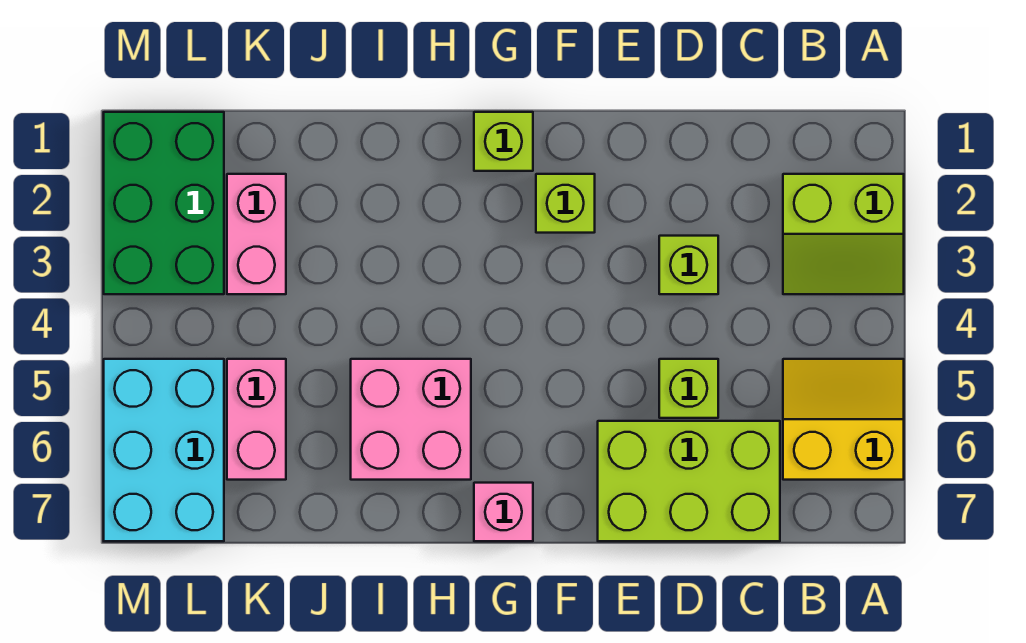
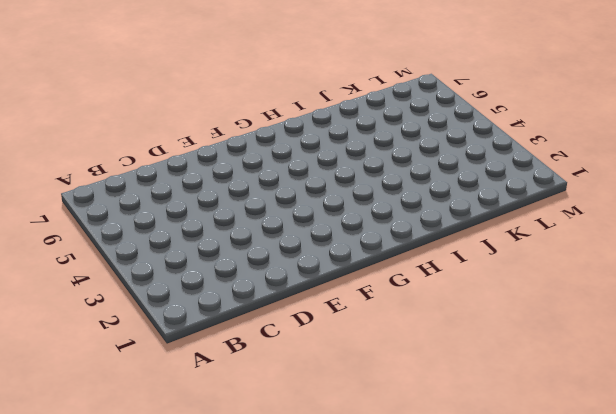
none -> lime slope A2:B3 level 1 top 2
none -> yellow slope A5:B6 level 1 top 6
none -> lime brick C6:E7 level 1

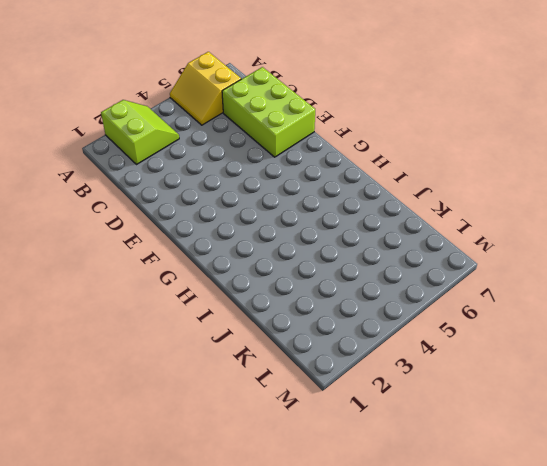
none -> lime brick D3 level 1
none -> lime brick D5 level 1
none -> lime brick F2 level 1

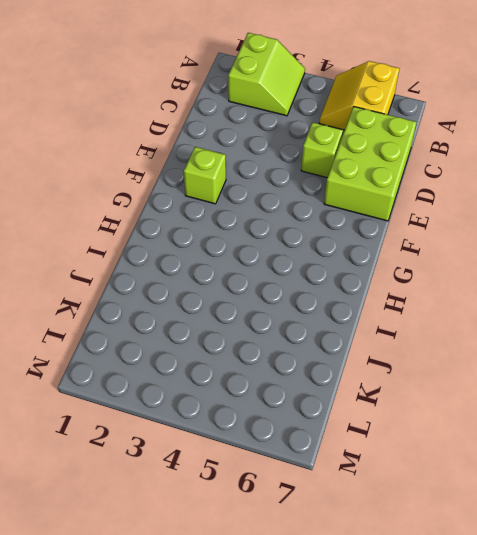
none -> lime brick D3 level 1
none -> lime brick G1 level 1
none -> pink brick G7 level 1

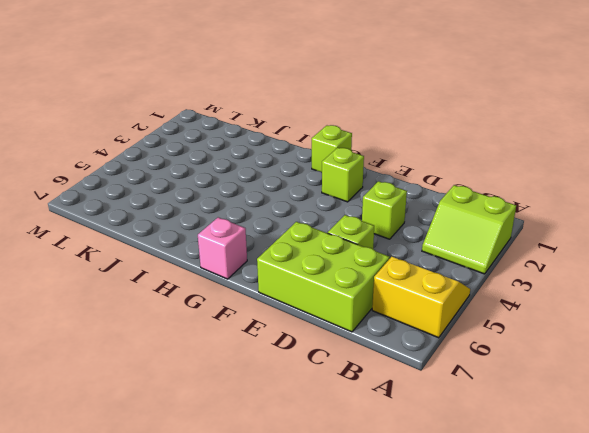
none -> pink brick H5:I6 level 1
none -> pink brick K2:K3 level 1
none -> pink brick K5:K6 level 1

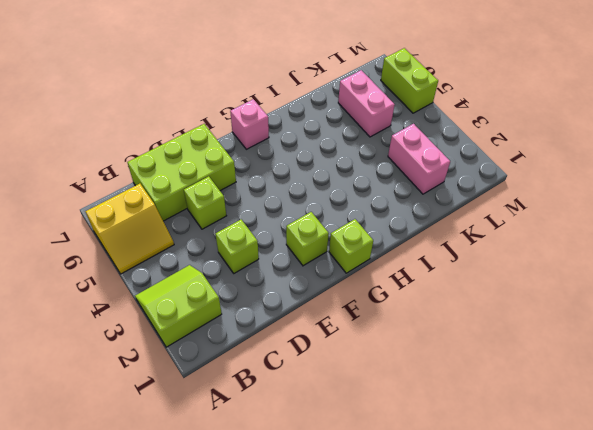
lime brick M5:M6 level 1 -> cyan brick L5:M7 level 1
none -> pink brick H5:I6 level 1
none -> green brick L1:M3 level 1

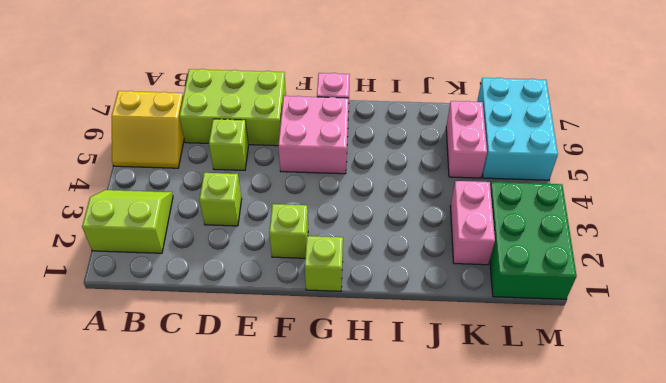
pink brick F5:G6 level 1 -> pink brick H5:I6 level 1

